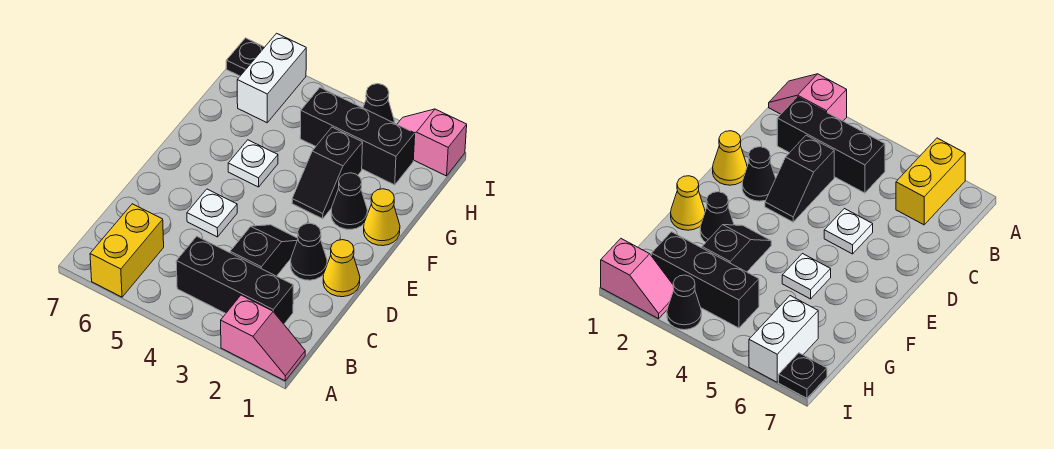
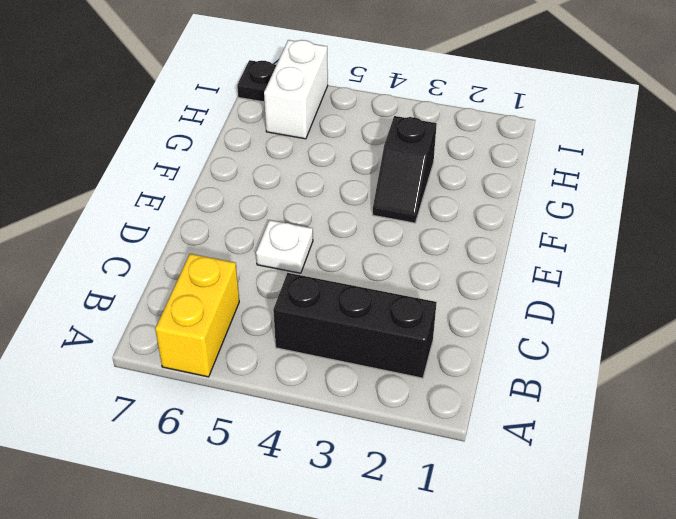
none -> pink slope A1:A2 level 1 top 2
none -> black slope C3:D3 level 1 top C
none -> yellow cone D1 level 1

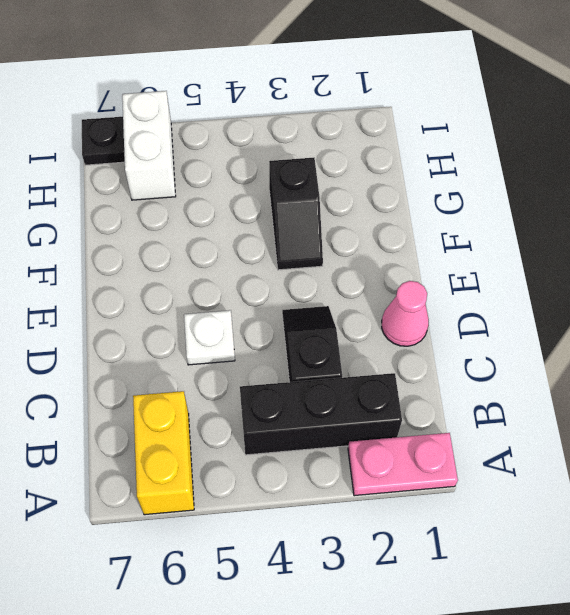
pink plate A1:A2 level 1 -> pink slope A1:A2 level 1 top 2
pink cone D1 level 1 -> yellow cone D1 level 1
none -> black cone D2 level 1
none -> yellow cone F1 level 1
none -> black cone F2 level 1

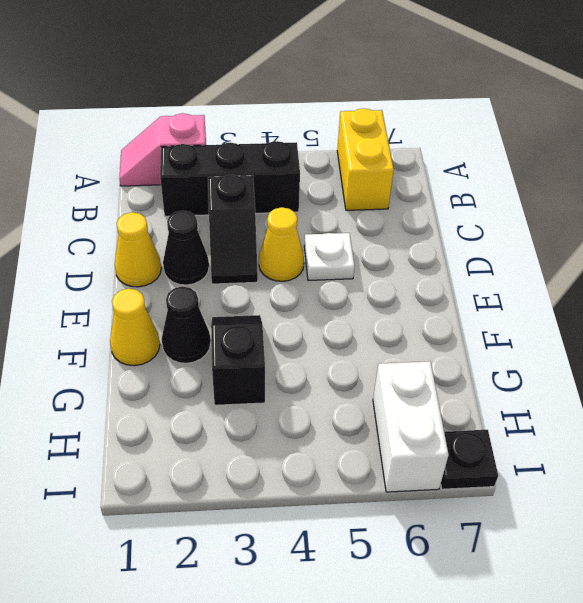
yellow cone D4 level 1 -> none
none -> white plate F5 level 1
none -> black brick H2:H4 level 1
none -> pink slope I1:I2 level 1 top 1

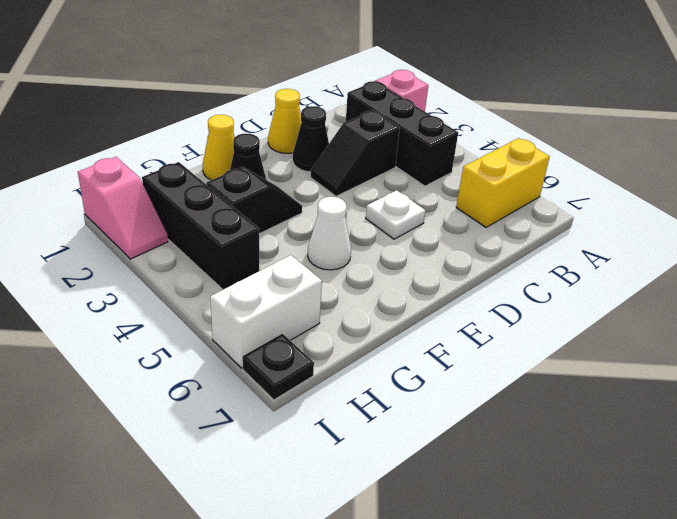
white cone F5 level 1 -> white plate F5 level 1
none -> black cone I3 level 1

